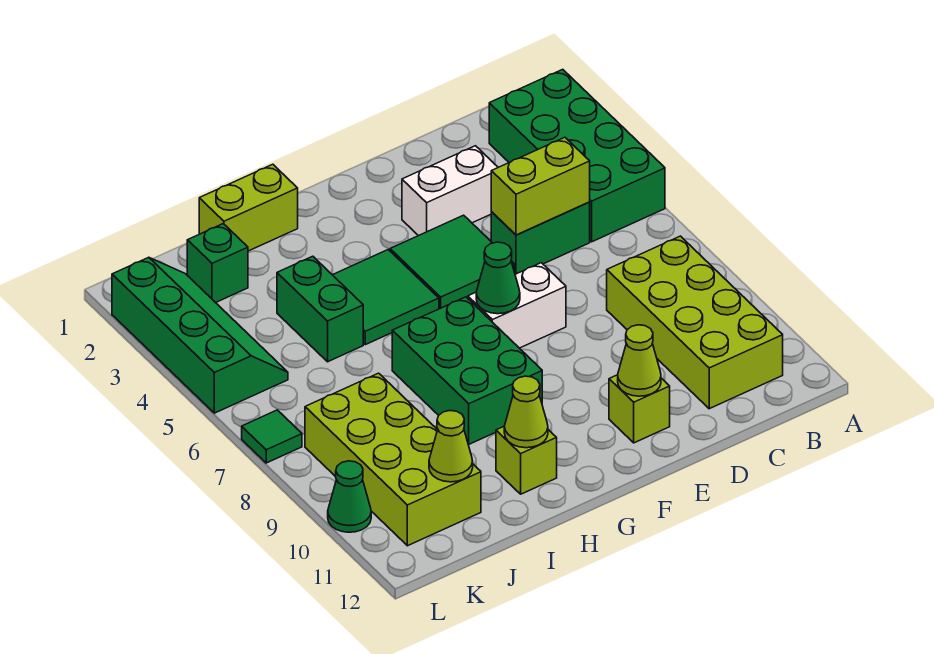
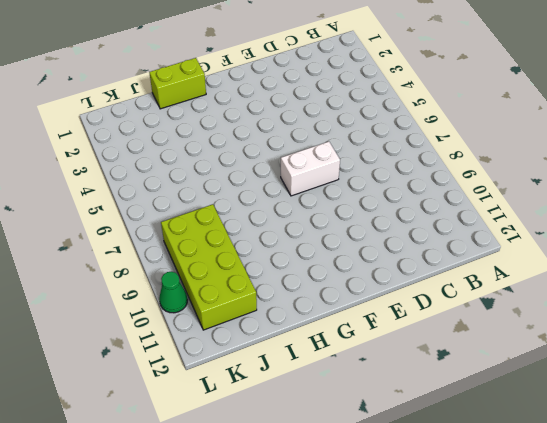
none -> green brick A2:B5 level 1
none -> lime brick B8:C11 level 1
none -> green brick C5:D5 level 1

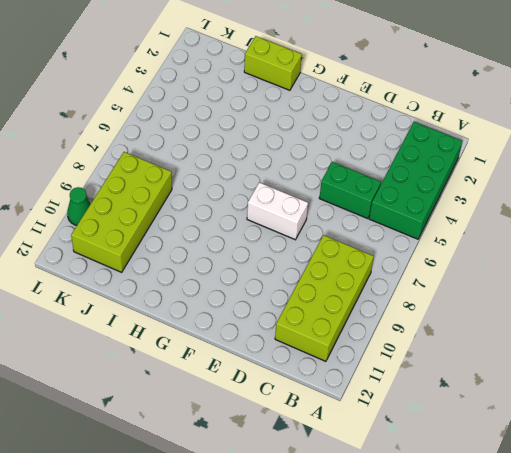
none -> white brick D3:E3 level 1
none -> green tile E4:F5 level 1
none -> lime brick E11 level 1

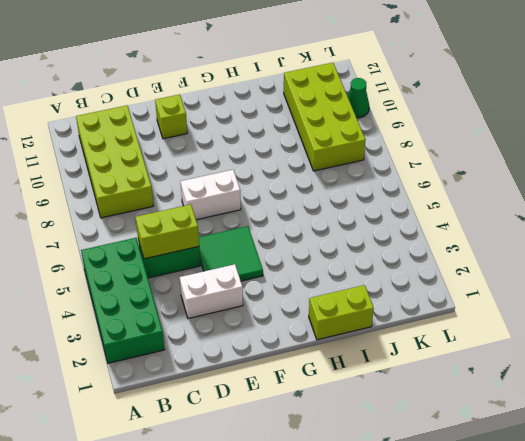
none -> green tile G4:H5 level 1
none -> green brick G7:H9 level 1
none -> lime brick H11 level 1

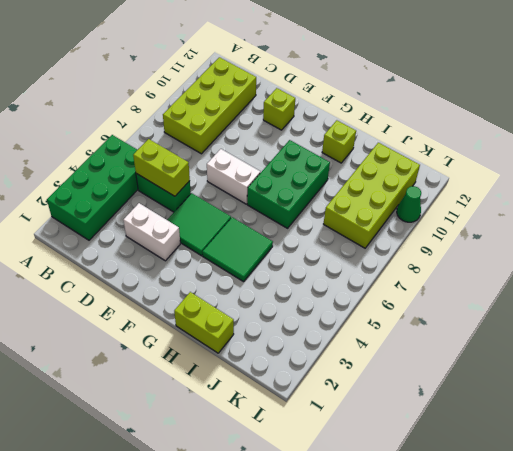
none -> green brick I4:I5 level 1
none -> green brick J2 level 1
none -> green slope K2:L5 level 1 top L

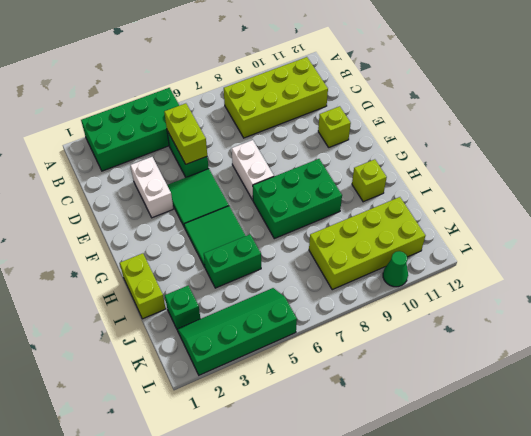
none -> green tile L7 level 1
none -> lime cone E11 level 2
none -> green cone F7 level 2

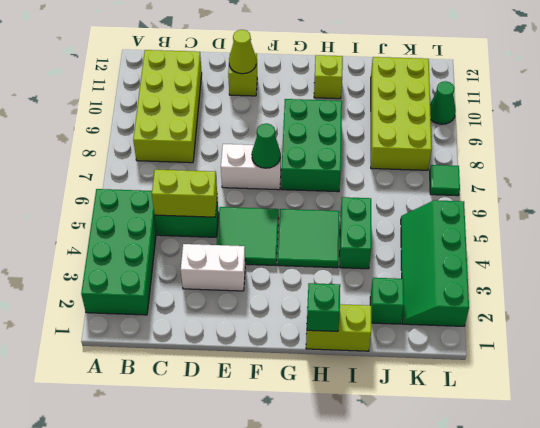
green brick H1 level 2 -> none
none -> lime cone H11 level 2
none -> lime cone J11 level 2

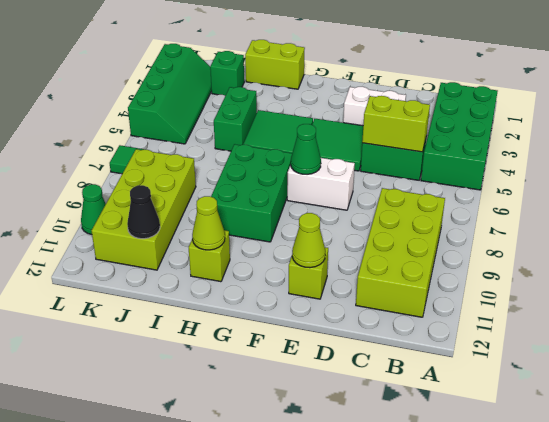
black cone J11 level 2 -> lime cone J11 level 2

